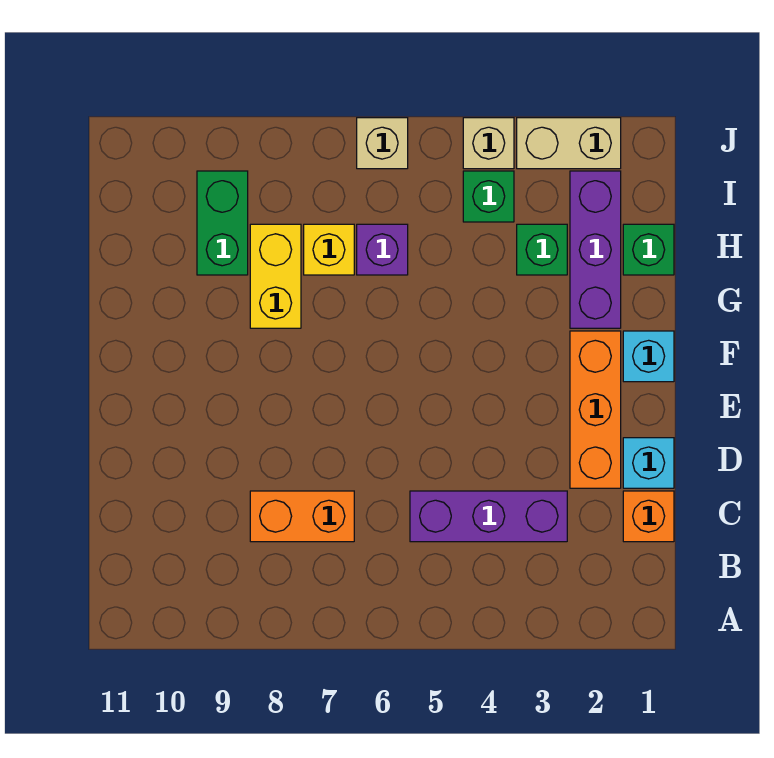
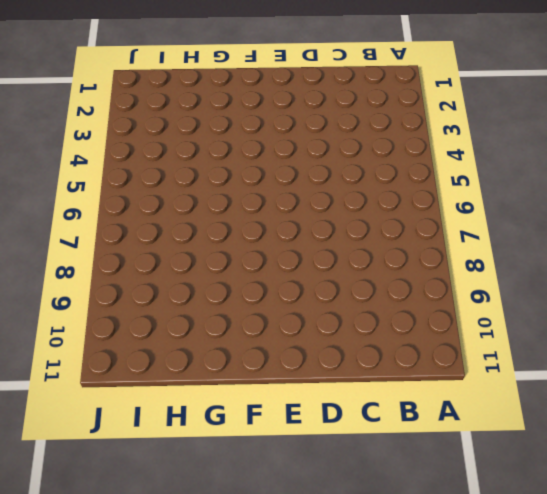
none -> orange brick C1 level 1
none -> purple brick C3:C5 level 1
none -> orange brick C7:C8 level 1

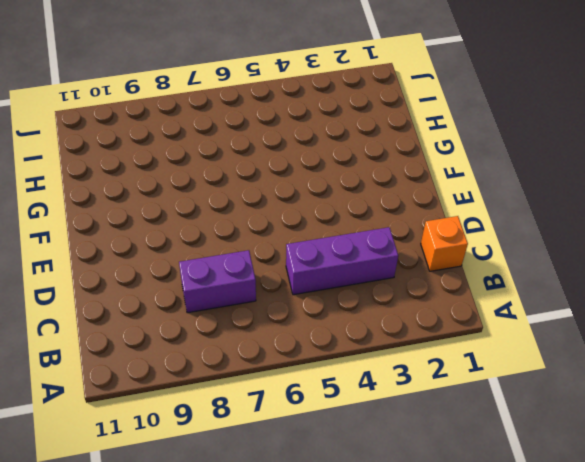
purple brick C7:C8 level 1 -> orange brick C7:C8 level 1
none -> cyan brick D1 level 1
none -> orange brick D2:F2 level 1
none -> cyan brick F1 level 1

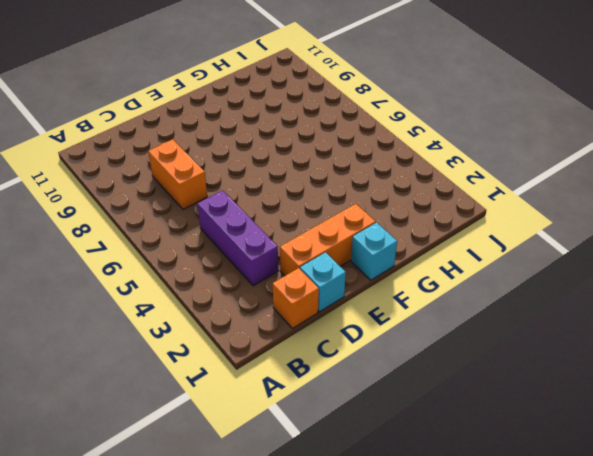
none -> purple brick G2:I2 level 1
none -> yellow brick G8:H8 level 1
none -> green brick H1 level 1

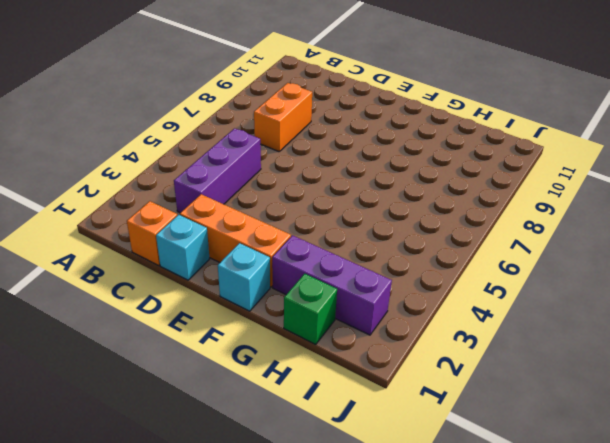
none -> yellow brick G8:H8 level 1
none -> green brick H3 level 1
none -> purple brick H6 level 1

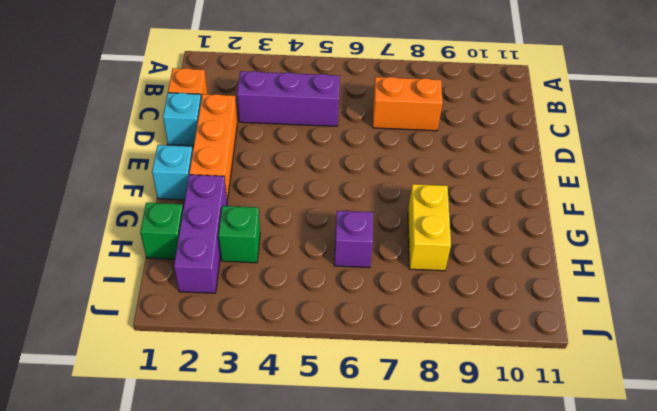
none -> yellow brick H7 level 1
none -> green brick H9:I9 level 1
none -> green brick I4 level 1

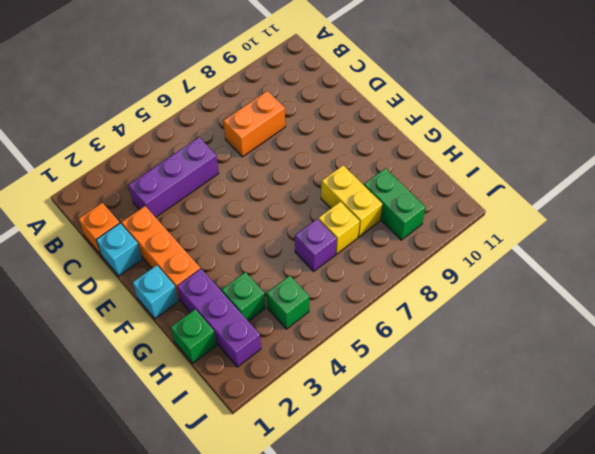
none -> tan brick J2:J3 level 1
none -> tan brick J4 level 1
none -> tan brick J6 level 1

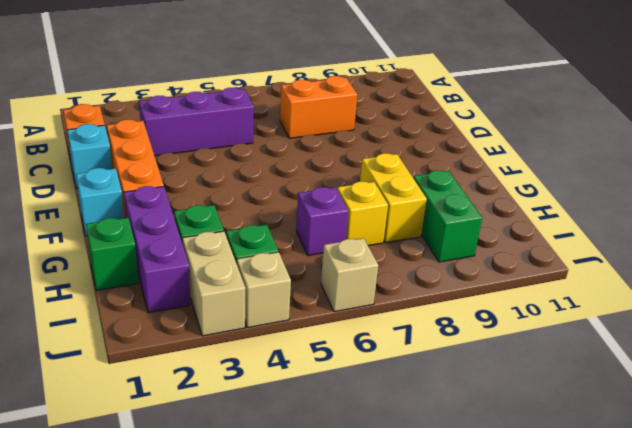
tan brick I3:J3 level 1 -> tan brick J2:J3 level 1

